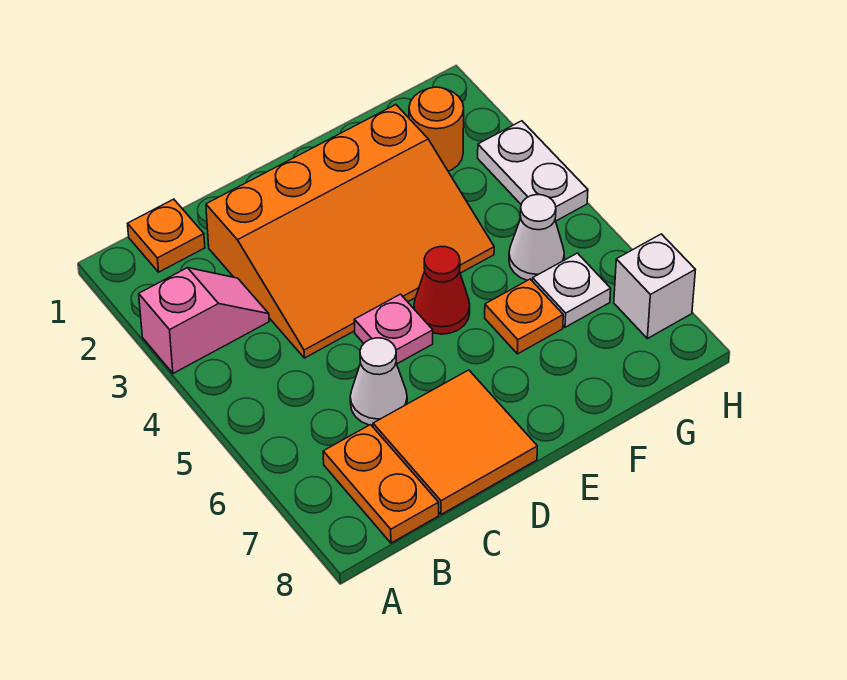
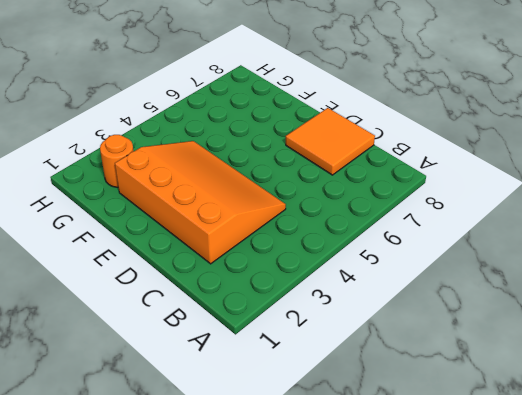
none -> pink slope A3:B3 level 1 top A
none -> orange plate B1 level 1
none -> orange plate B7:B8 level 1

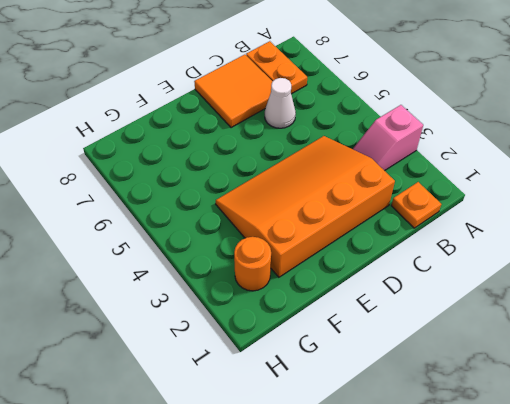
none -> pink plate D5 level 1
none -> red cone E5 level 1
none -> orange plate F6 level 1

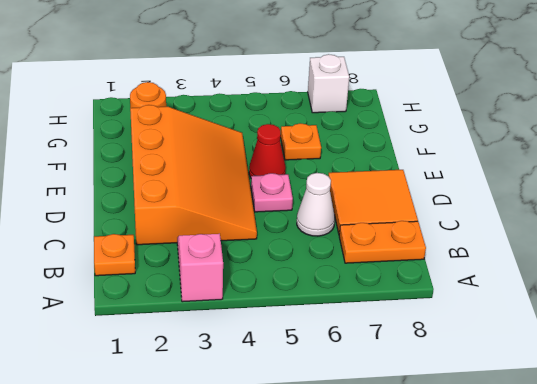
none -> white cone G5 level 1
none -> white plate G6 level 1
none -> white plate H3:H4 level 1

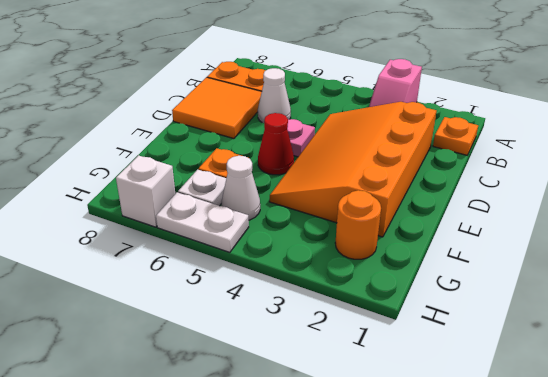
white plate H5:H6 level 1 -> white plate H3:H4 level 1

